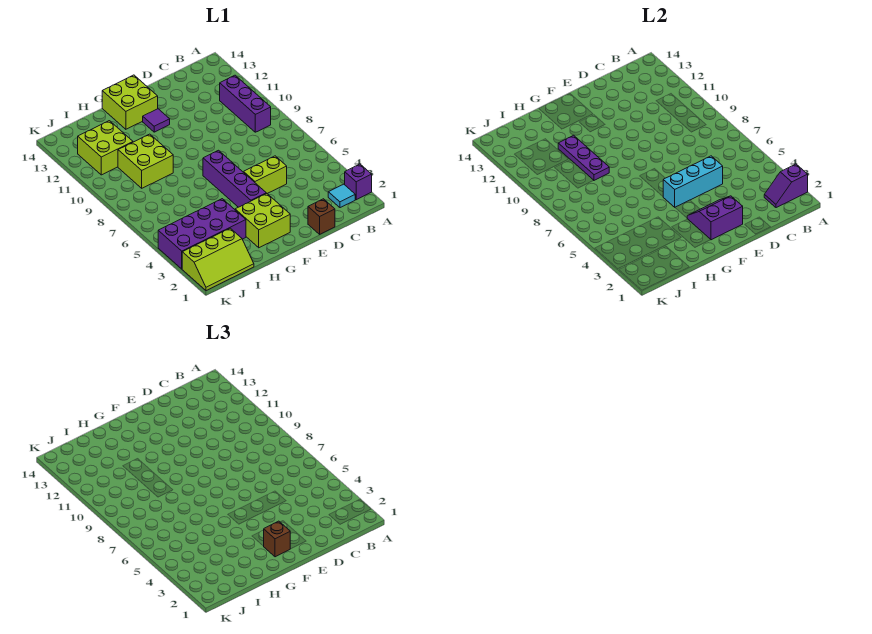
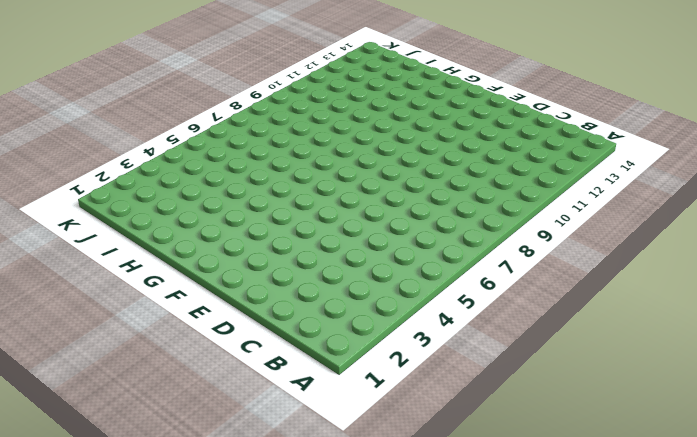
none -> purple brick A2 level 1
none -> cyan tile B2 level 1
none -> purple brick B9:B11 level 1

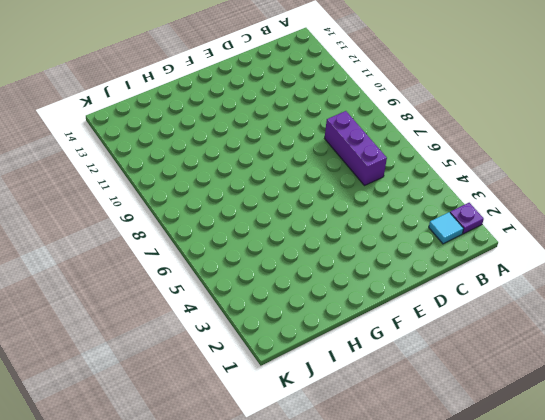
purple plate A2 level 1 -> purple brick A2 level 1
purple brick C6:C8 level 1 -> purple brick B9:B11 level 1
none -> brown brick D1 level 1
none -> lime brick D5:E5 level 1
none -> lime brick F2:G3 level 1

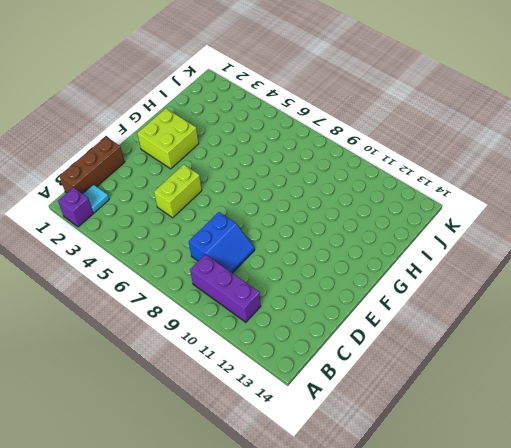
brown brick B1:D1 level 1 -> brown brick D1 level 1
blue slope C8:D9 level 1 top 8 -> none
none -> purple brick F4:F7 level 1
none -> purple tile F12 level 1
none -> lime brick F13:G14 level 1

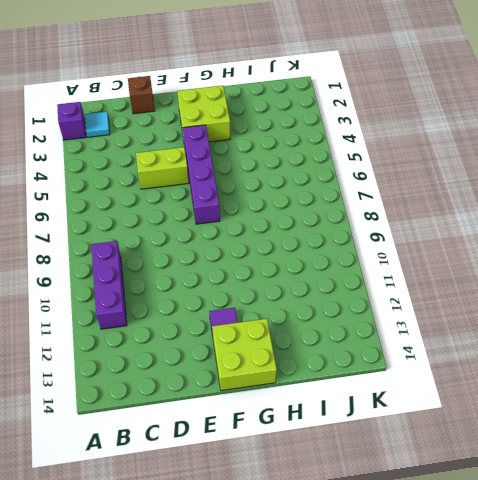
none -> purple brick H3:K4 level 1
none -> lime brick H9:I10 level 1
none -> lime slope I1:K2 level 1 top 2

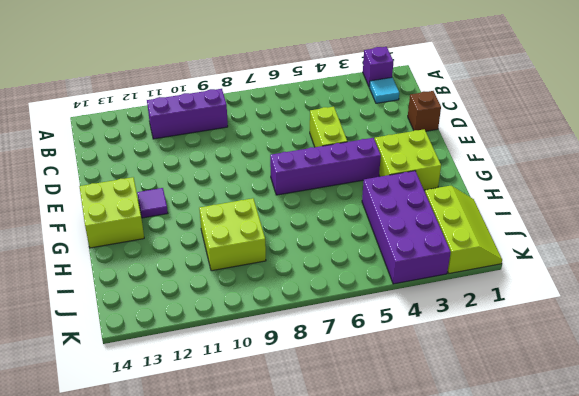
none -> lime brick I11:J12 level 1
none -> purple slope A2:B2 level 2 top A
none -> cyan brick D5:F5 level 2

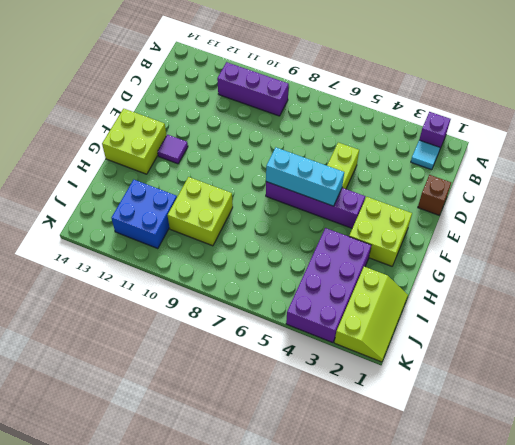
cyan brick F5:F7 level 2 -> cyan brick D5:F5 level 2
blue brick I11:J12 level 1 -> lime brick I11:J12 level 1
none -> purple slope A2:B2 level 2 top A
none -> purple slope E2:F3 level 2 top 2
none -> purple plate H9:H11 level 2

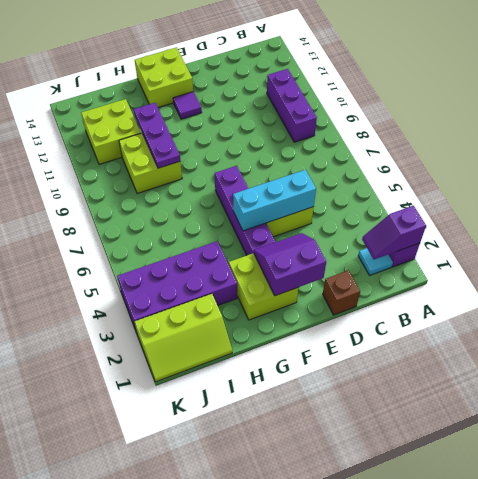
none -> brown brick F2 level 3

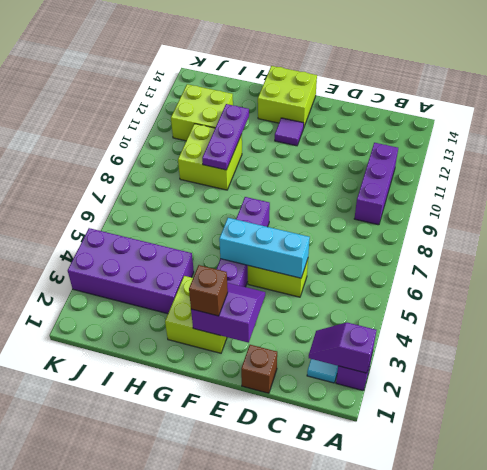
none -> lime slope I1:K2 level 1 top 2

